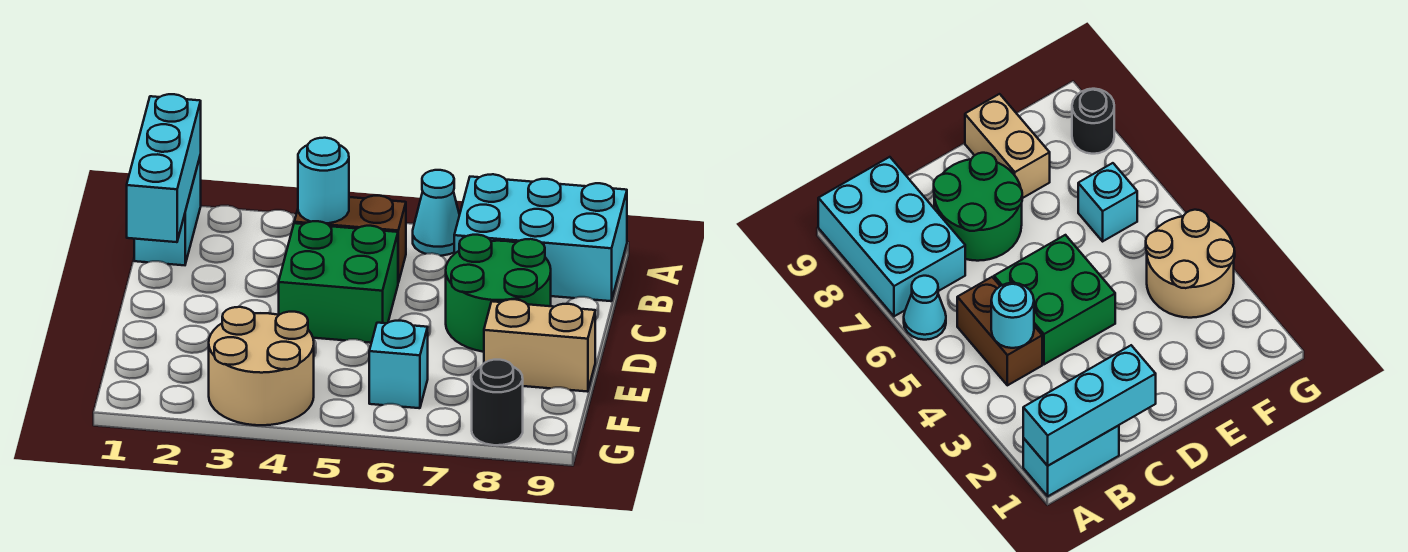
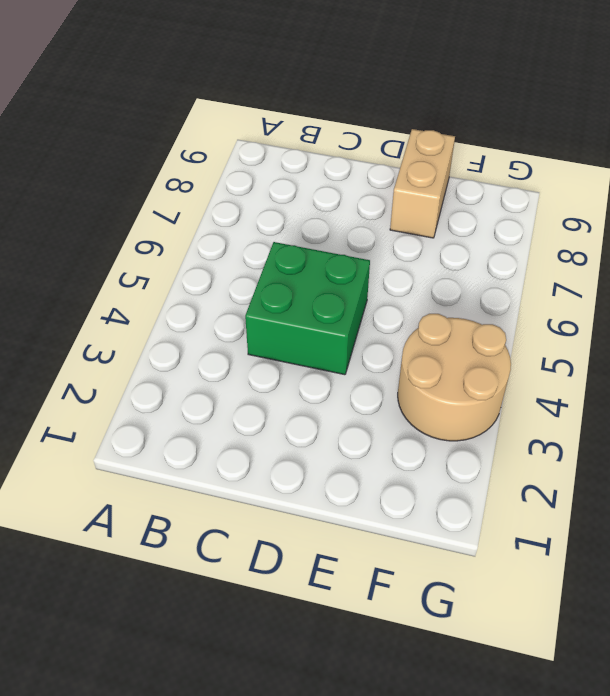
none -> cyan brick A1:B1 level 1
none -> cyan cone A6 level 1
none -> cyan brick A7:B9 level 1

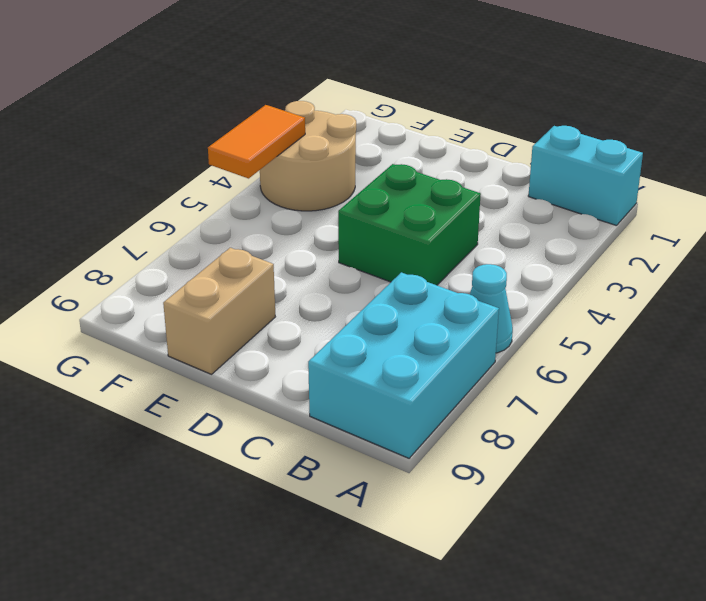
orange tile G4:G5 level 2 -> none
none -> brown brick B4:B5 level 1
none -> green round brick C7:D8 level 1
none -> cyan brick F6 level 1

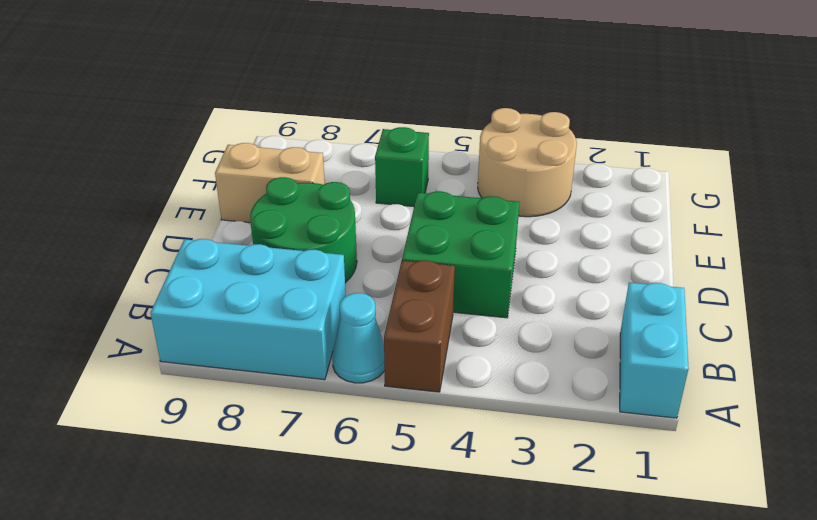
brown brick A5:B5 level 1 -> brown brick B4:B5 level 1
green brick F6 level 1 -> cyan brick F6 level 1
none -> black round brick G8 level 1
none -> cyan brick A1:C1 level 2
none -> cyan round brick B4 level 2

